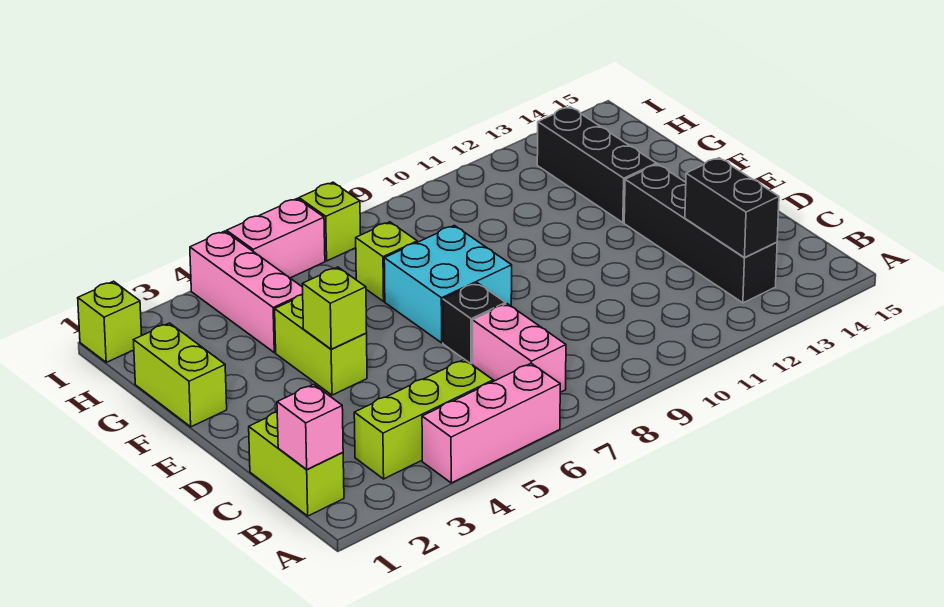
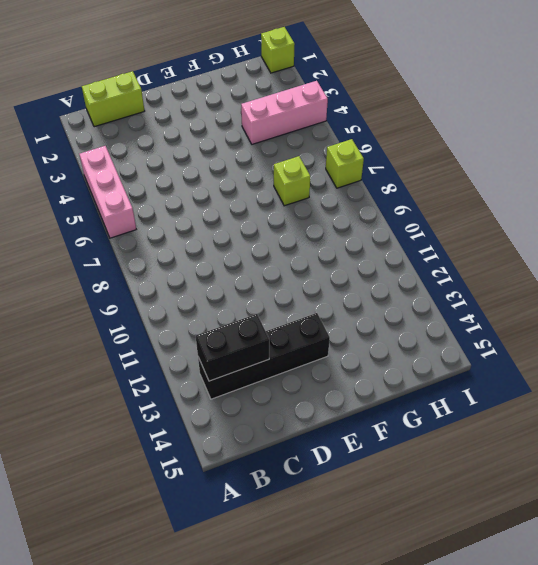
none -> lime brick B3:B5 level 1
none -> pink brick B7:C7 level 1
none -> black brick D7 level 1

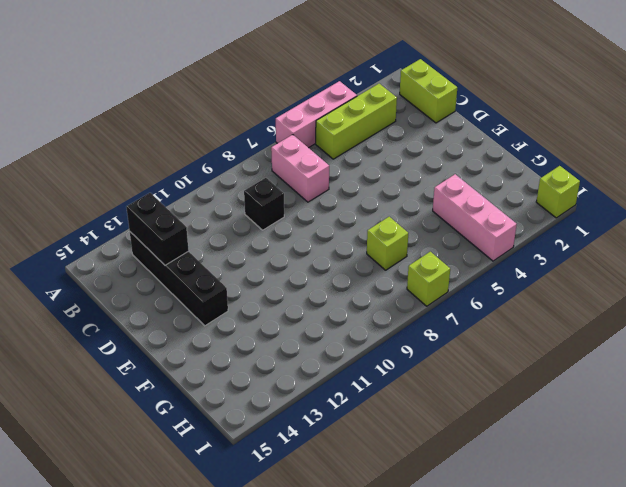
black brick C9 level 1 -> black brick D7 level 1
none -> lime brick E4:F4 level 1
none -> cyan brick E7:F8 level 1
none -> lime brick F1:G1 level 1

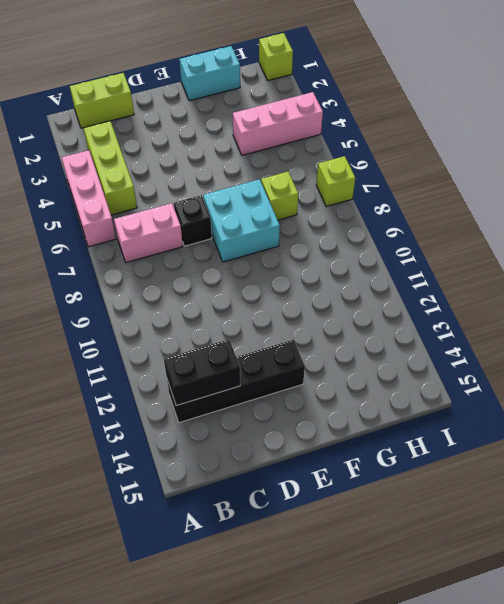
cyan brick F1:G1 level 1 -> lime brick F1:G1 level 1
none -> lime brick E4:F4 level 1
none -> black brick F13:H13 level 1
none -> pink brick I5:I6 level 1

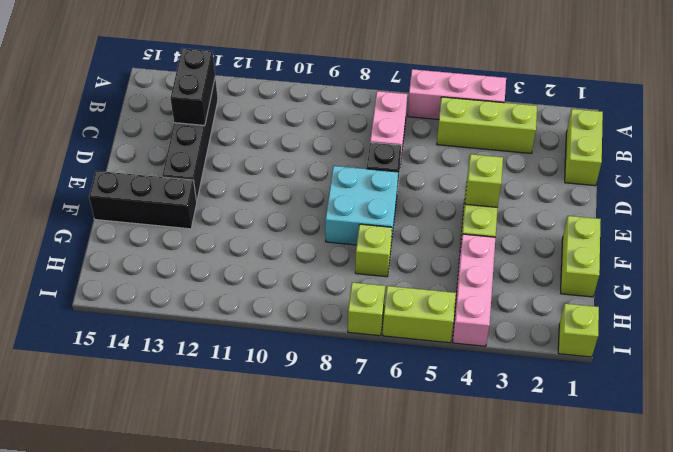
black brick F13:F15 level 1 -> black brick F13:H13 level 1
lime brick I5:I6 level 1 -> pink brick I5:I6 level 1
none -> pink brick B1 level 2

